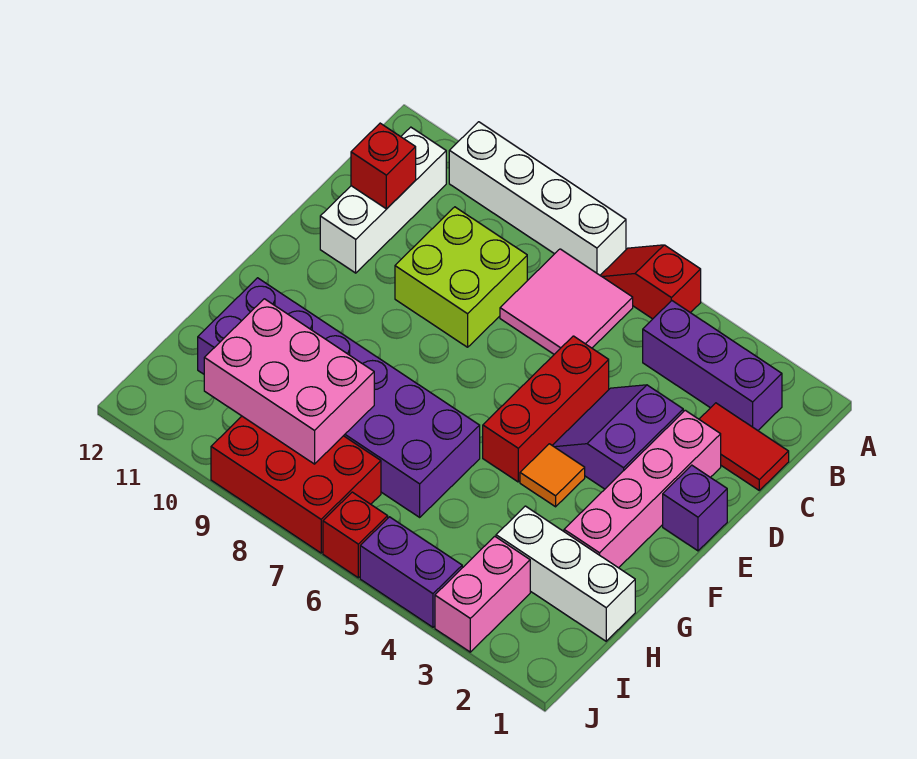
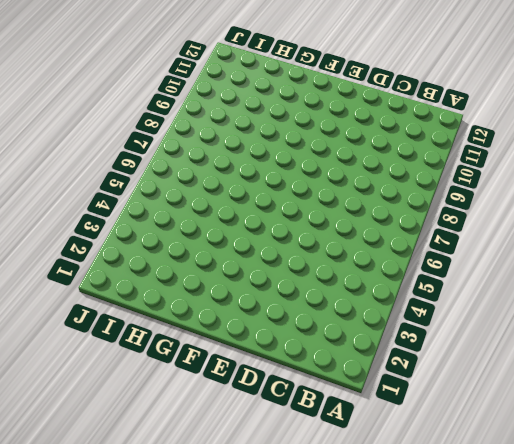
none -> red slope A5:A6 level 1 top 5
none -> white brick A7:A10 level 1
none -> purple brick B2:B4 level 1

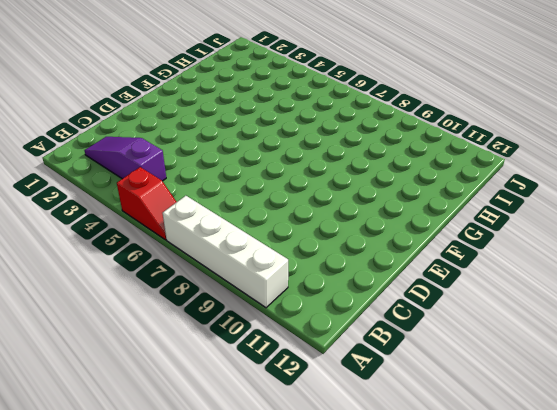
purple slope B2:B4 level 1 top 4 -> purple brick B2:B4 level 1
none -> pink tile B6:C7 level 1
none -> white brick B11:D11 level 1
none -> red tile C1:C2 level 1

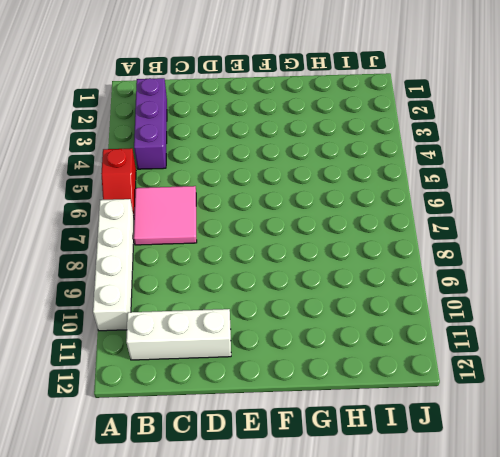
none -> red tile C1:C2 level 1
none -> lime brick C8:D9 level 1
none -> pink brick D2:G2 level 1

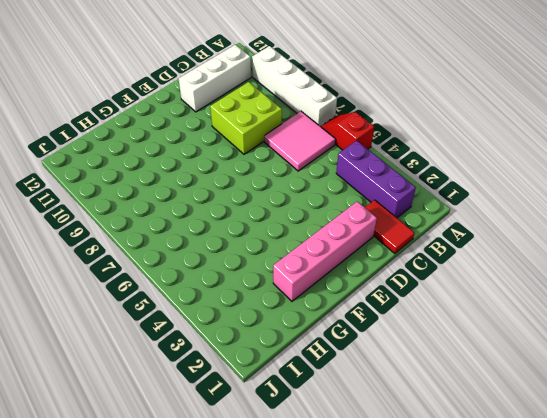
none -> purple slope D3:E4 level 1 top 3
none -> red brick D5:F5 level 1
none -> purple brick E1 level 1

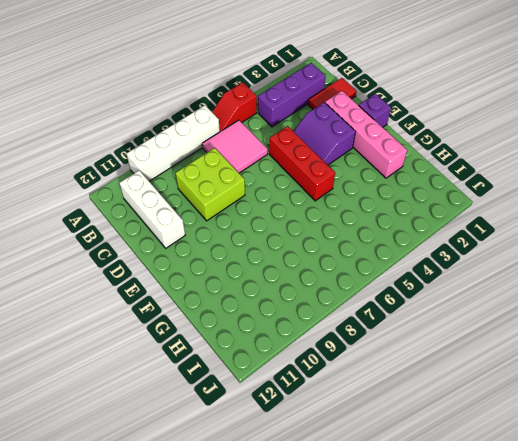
none -> orange tile F4 level 1
none -> purple brick G6:H11 level 1
none -> white brick H1:H3 level 1

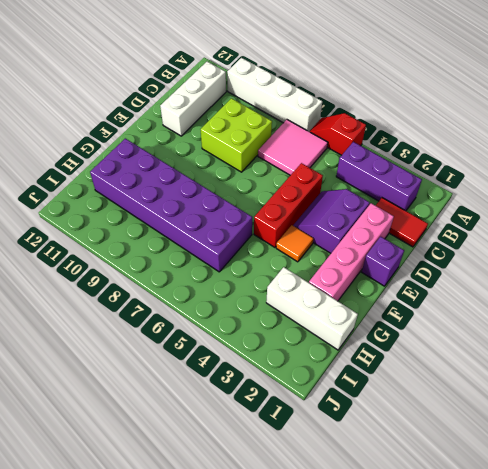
none -> pink brick I3:J3 level 1
none -> red brick I7:J9 level 1
none -> purple brick J4:J5 level 1

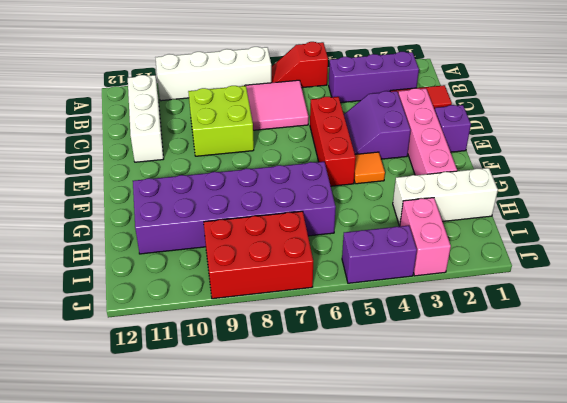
none -> red brick J6 level 1
none -> red brick C11 level 2
none -> pink brick H8:I10 level 2

